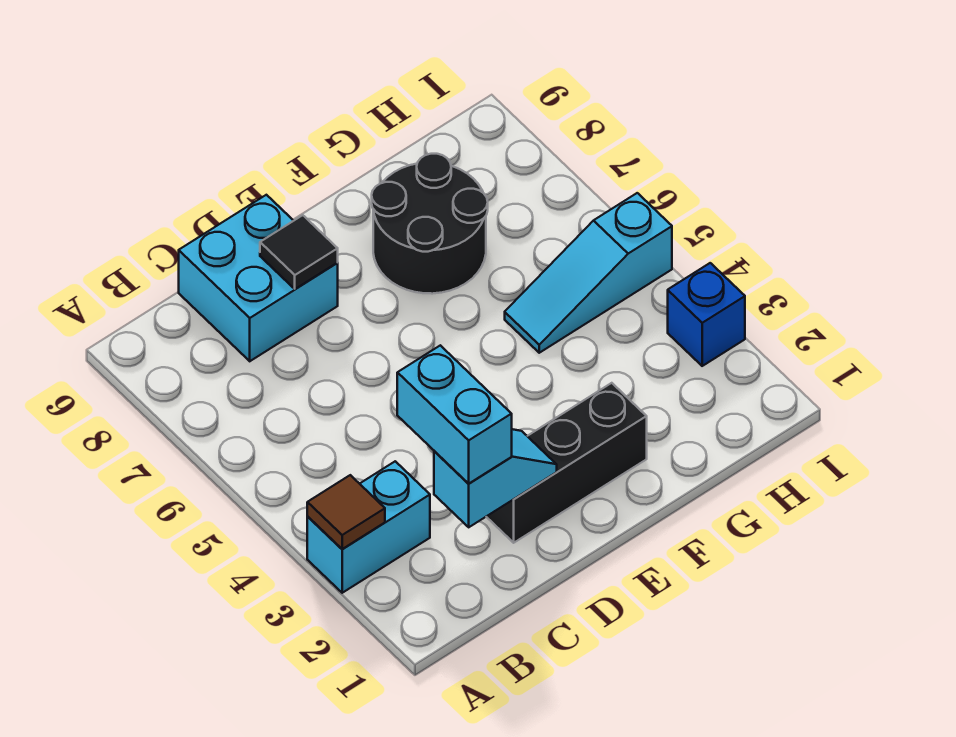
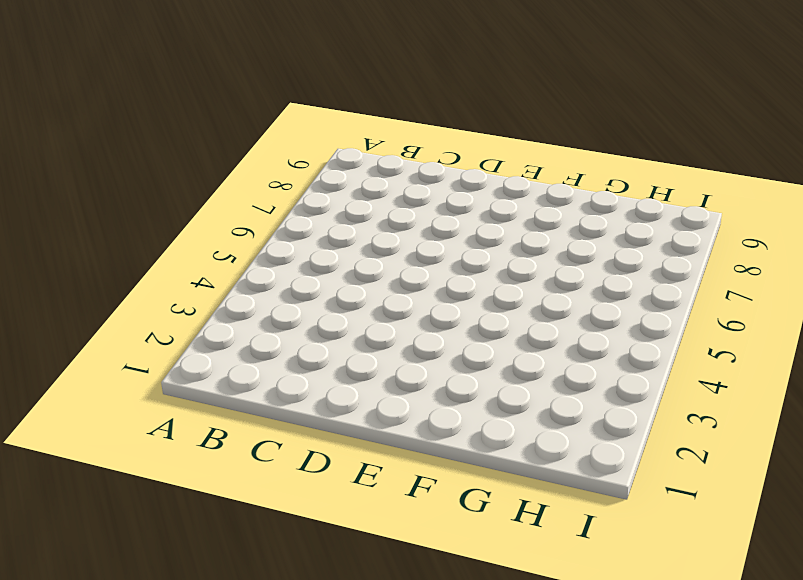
none -> cyan brick A3:B3 level 1
none -> cyan brick C8:D9 level 1

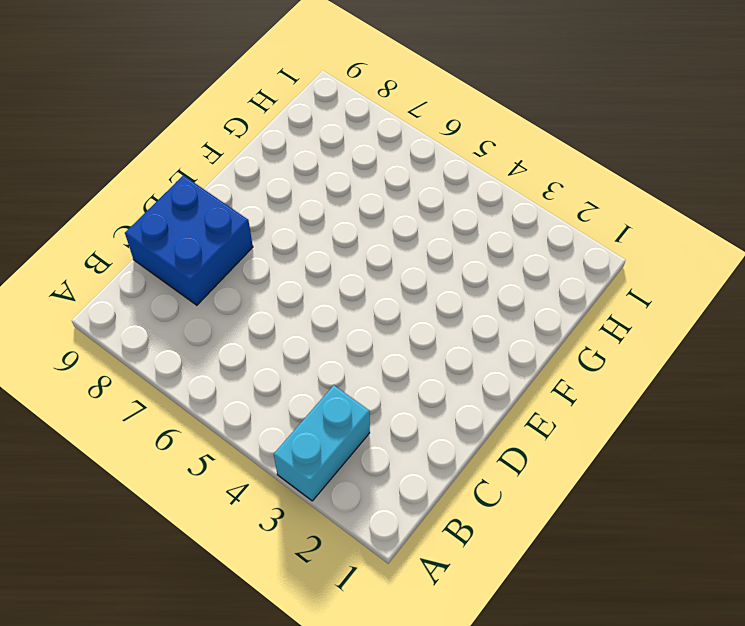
blue brick C8:D9 level 1 -> cyan brick C8:D9 level 1
none -> black brick D2:F2 level 1
none -> black round brick F7:G8 level 1

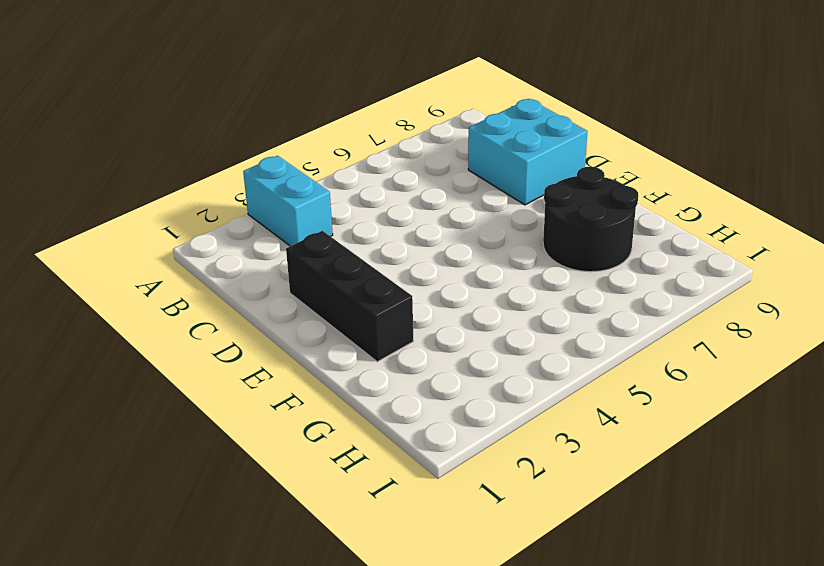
none -> cyan slope G5:I5 level 1 top I
none -> blue brick I3 level 1

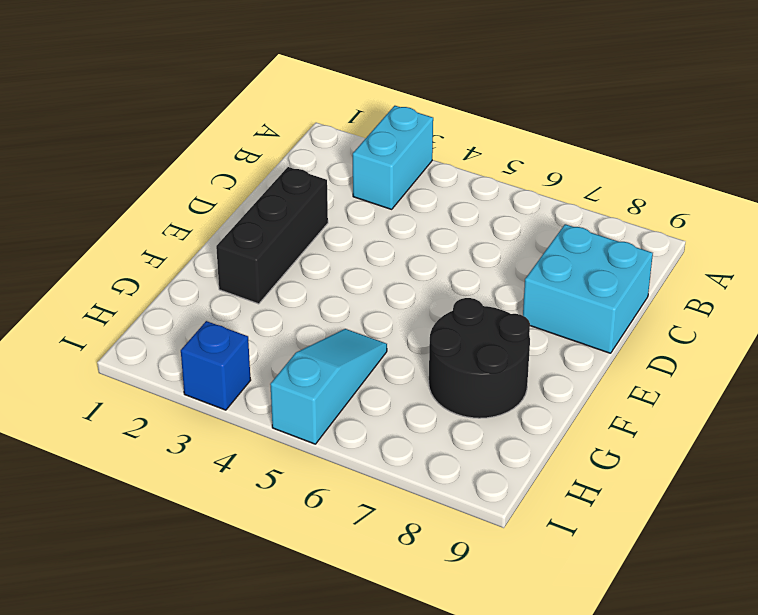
none -> brown tile A3 level 2
none -> cyan slope C2:D2 level 2 top C

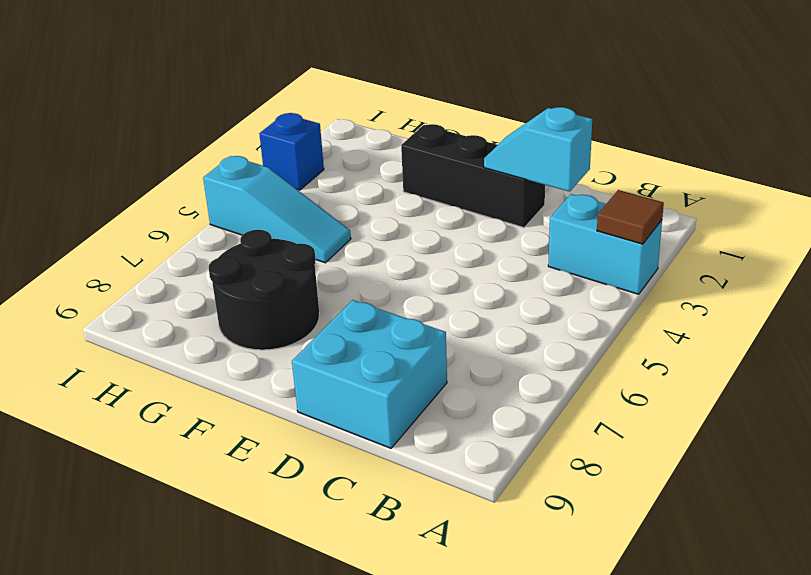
none -> black tile D8 level 2
none -> cyan brick C2:C3 level 3

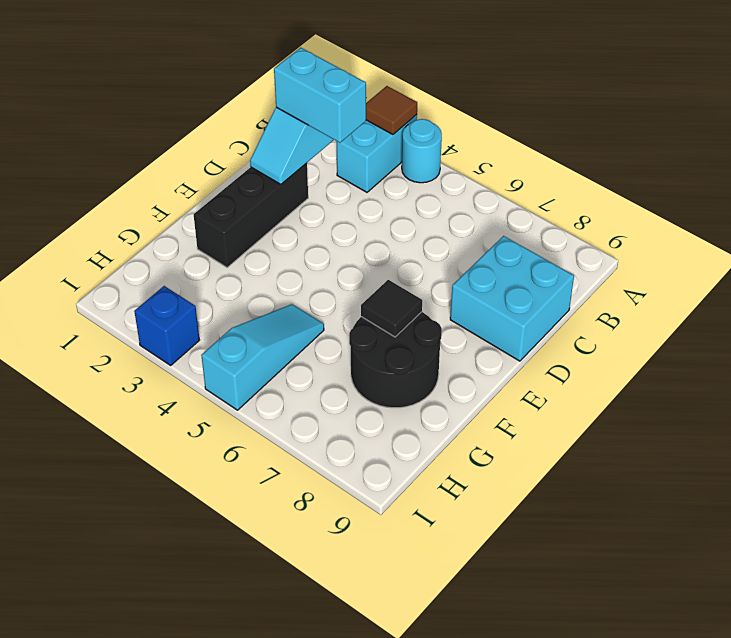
cyan round brick A4 level 1 -> none
black tile F7 level 2 -> black tile D8 level 2

